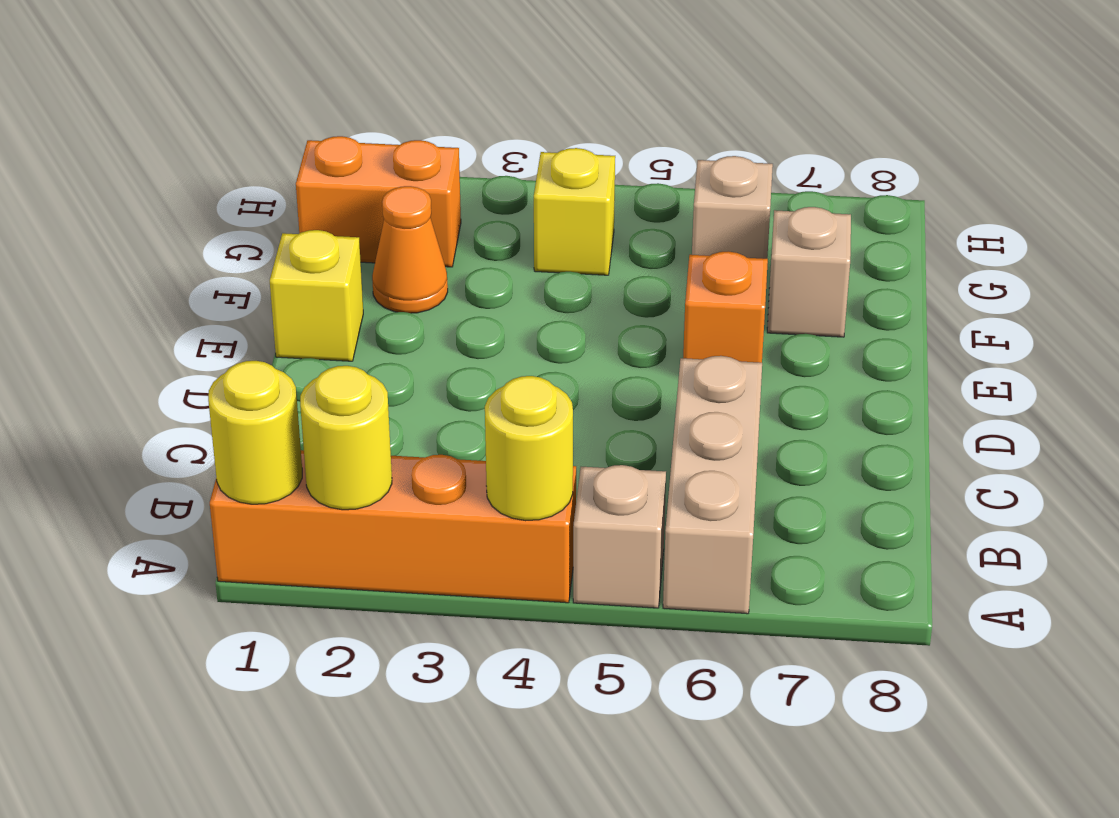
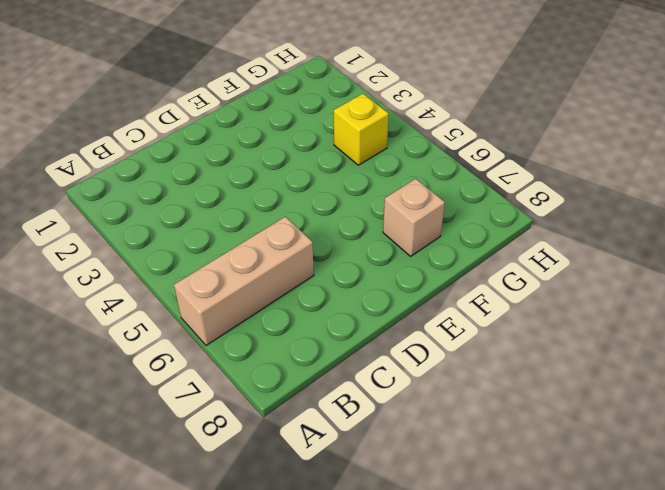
none -> orange brick A1:A4 level 1
none -> tan brick A5 level 1
none -> yellow brick E1 level 1

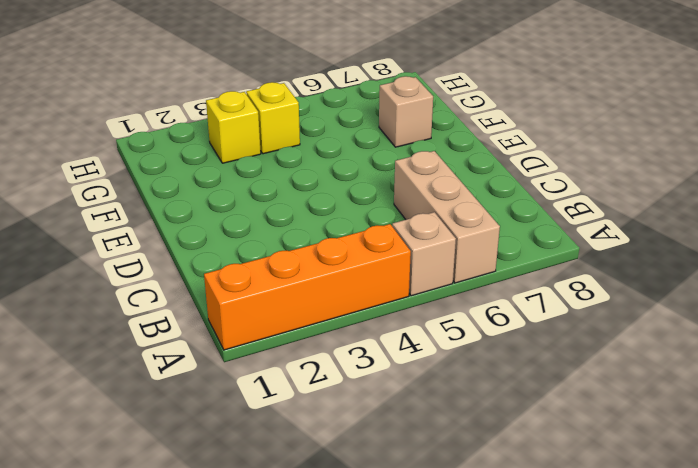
yellow brick G3 level 1 -> yellow brick E1 level 1
none -> orange brick E6 level 1
none -> orange cone F2 level 1
none -> orange brick G1:G2 level 1

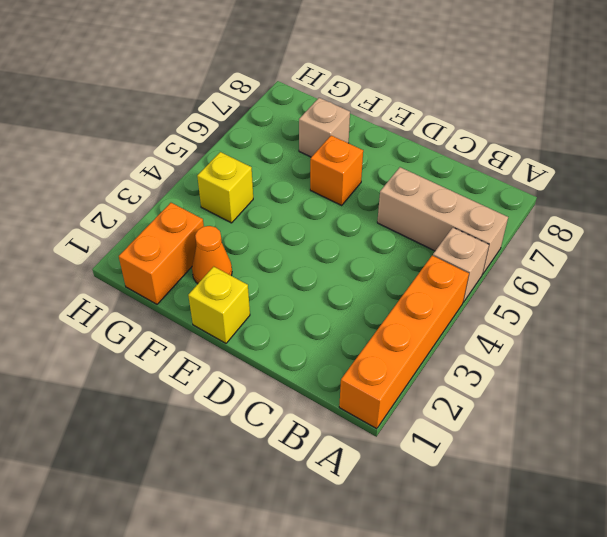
none -> tan brick G6 level 1
none -> yellow round brick A1 level 2
none -> yellow round brick A2 level 2

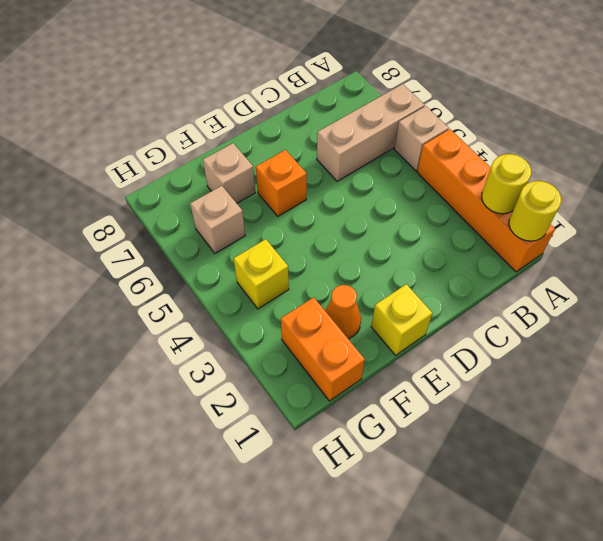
none -> yellow round brick A4 level 2

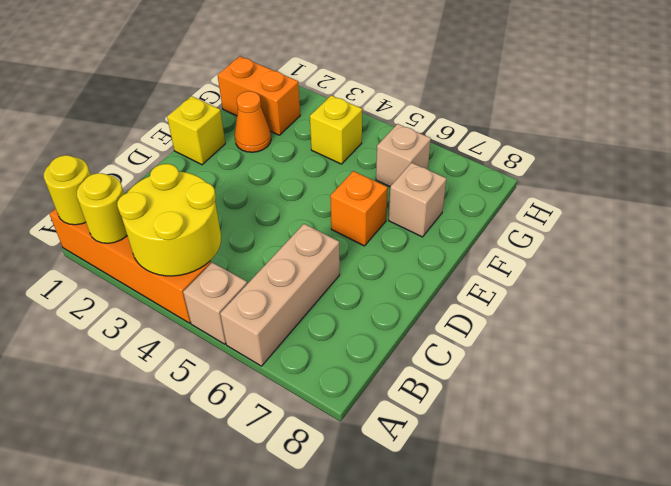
yellow round brick A3:B4 level 2 -> yellow round brick A4 level 2

